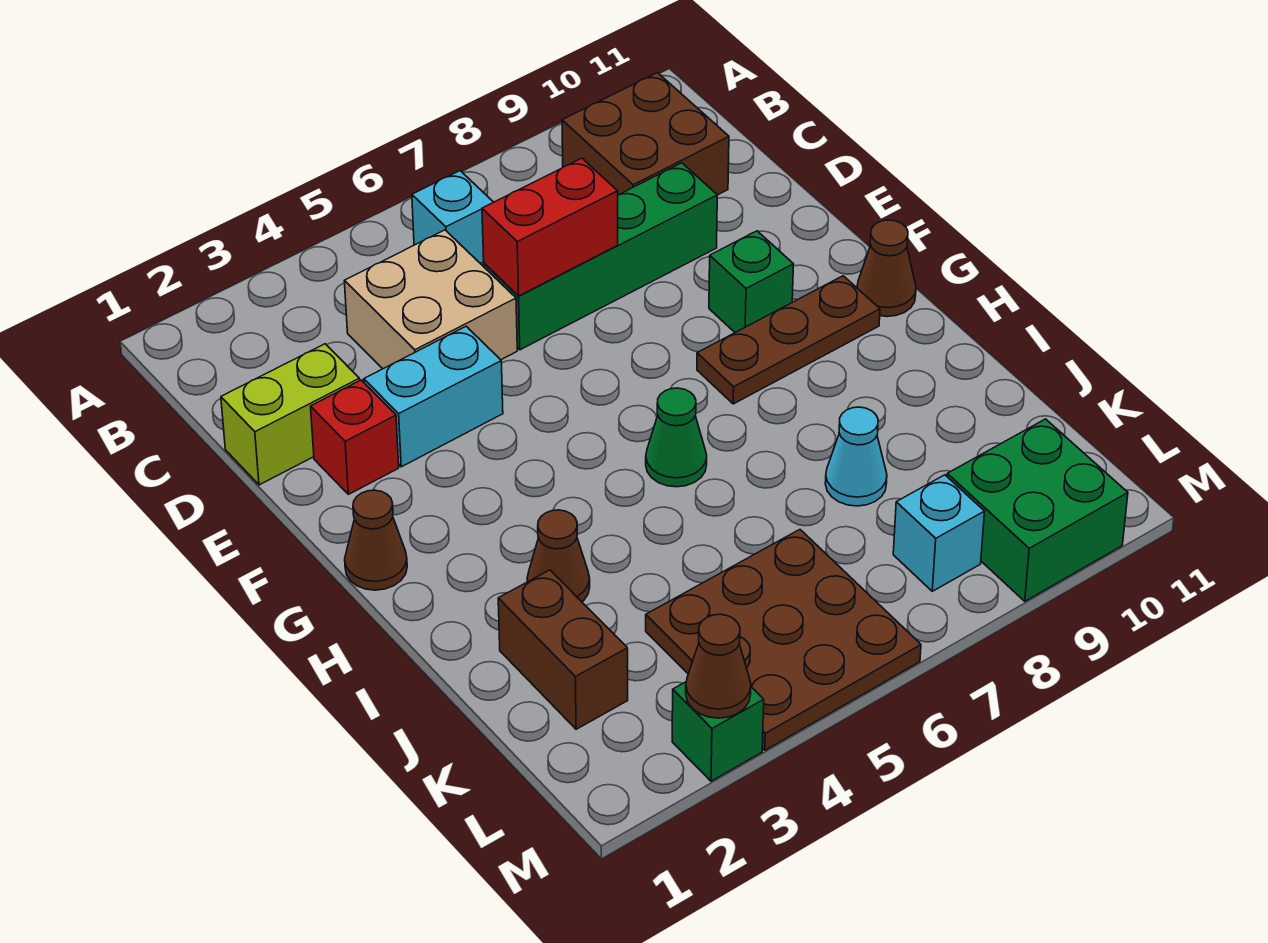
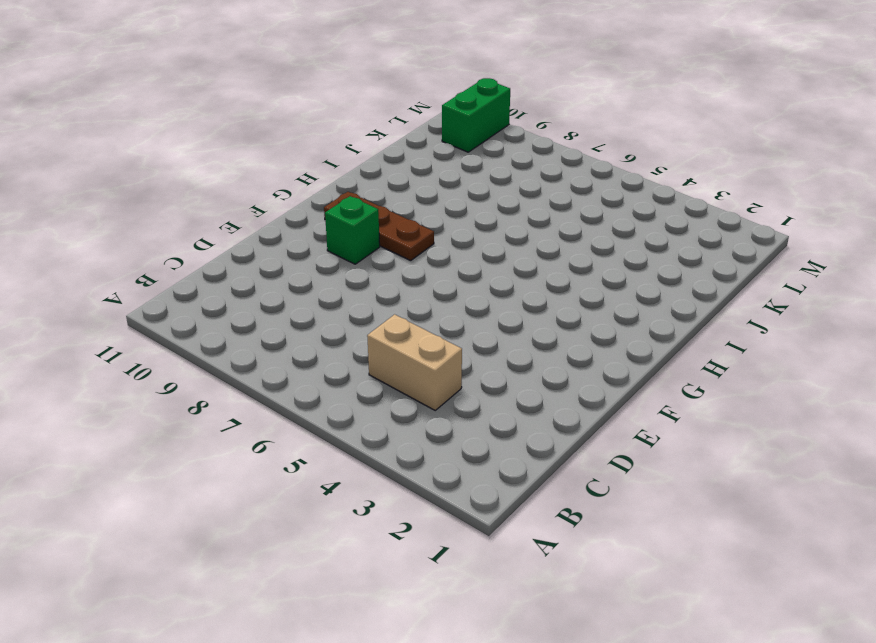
tan brick C4:C5 level 1 -> tan brick C4:D5 level 1
green brick L10:M10 level 1 -> green brick L9:M10 level 1
none -> cyan brick B6 level 1
none -> brown brick B9:C10 level 1
none -> lime brick D1:D2 level 1

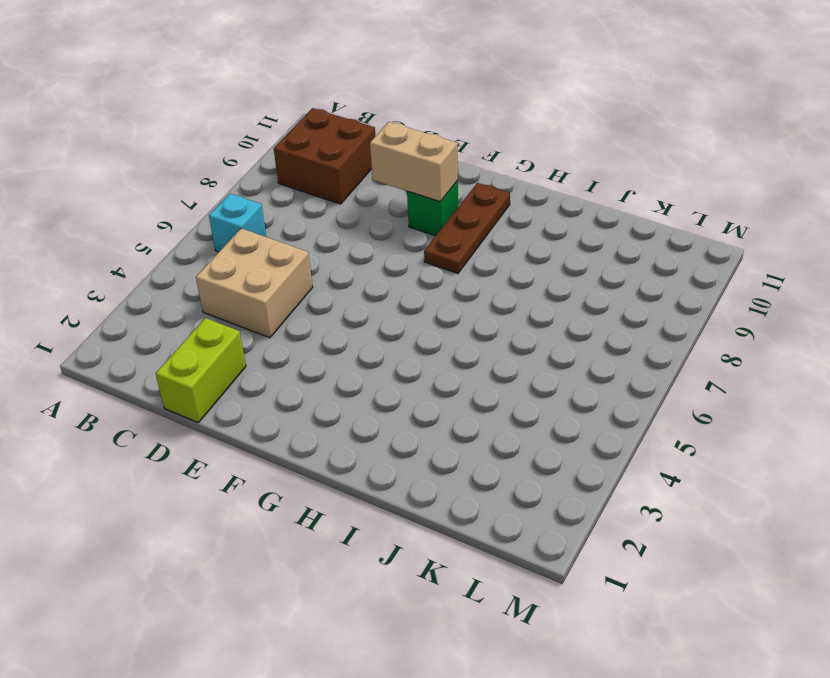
tan brick E9:F9 level 2 -> none
none -> green brick D6:D9 level 1
none -> red brick E2 level 1
none -> cyan brick E3:E4 level 1

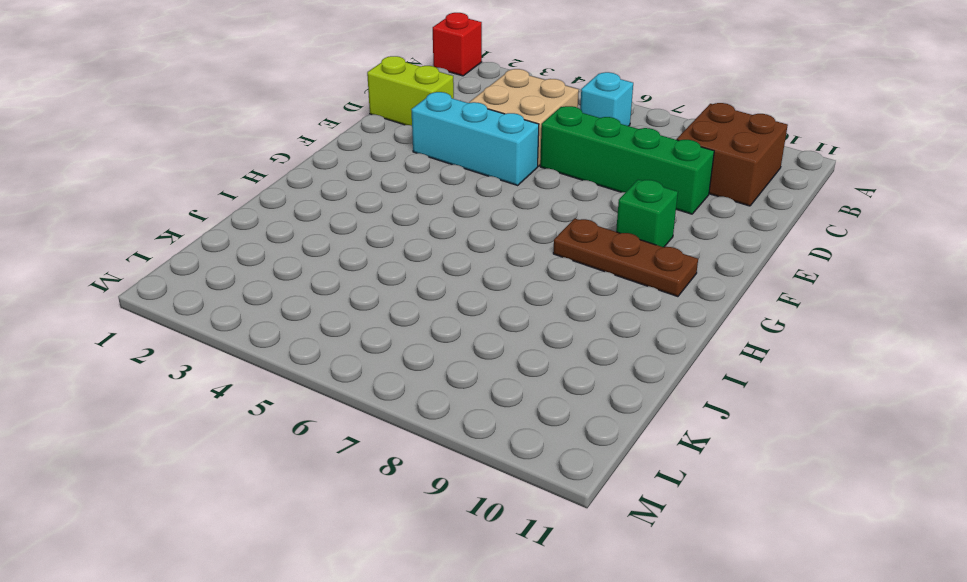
red brick A1 level 1 -> red brick E2 level 1
cyan brick E3:E5 level 1 -> cyan brick E3:E4 level 1
none -> brown cone G1 level 1
none -> brown cone G11 level 1
none -> green cone H6 level 1

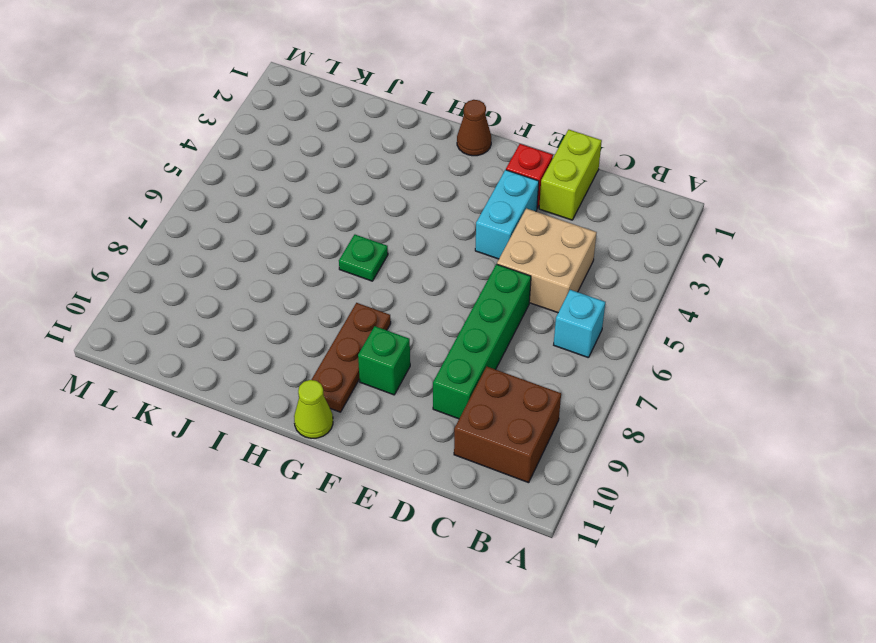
lime cone G11 level 1 -> brown cone G11 level 1
green plate H6 level 1 -> green cone H6 level 1
none -> brown cone I3 level 1
none -> brown brick J2:K2 level 1
none -> cyan cone J8 level 1

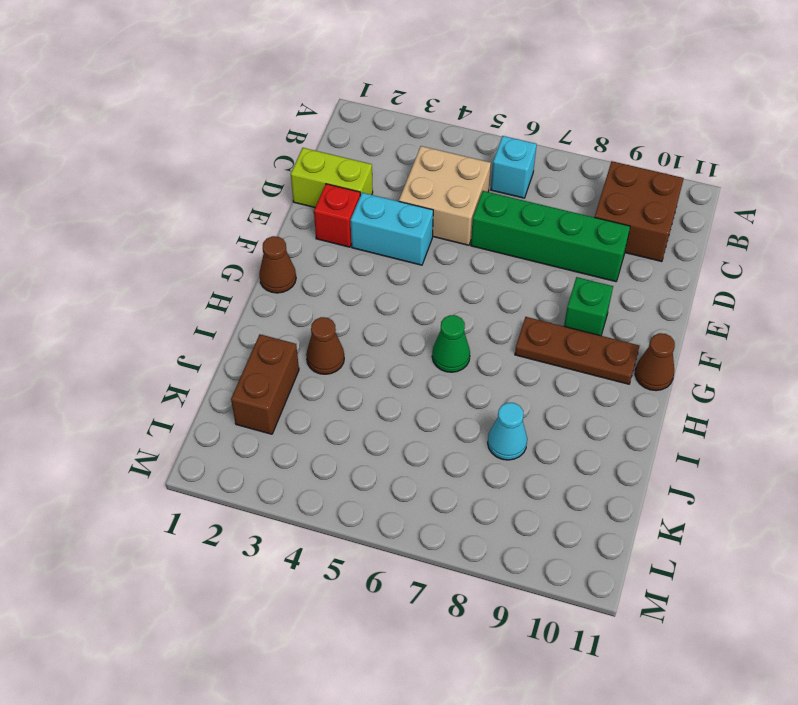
none -> brown plate K4:M6 level 1
none -> cyan brick L8 level 1
none -> green brick L9:M10 level 1

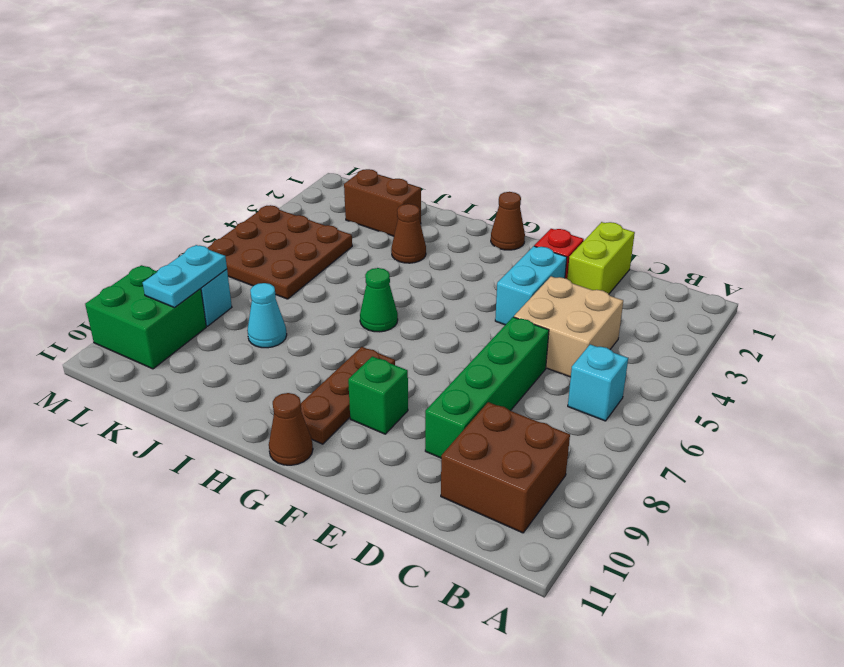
cyan plate L8:L9 level 2 -> none
none -> green brick M3 level 1
none -> red brick D6:D7 level 2
none -> brown cone M3 level 2

